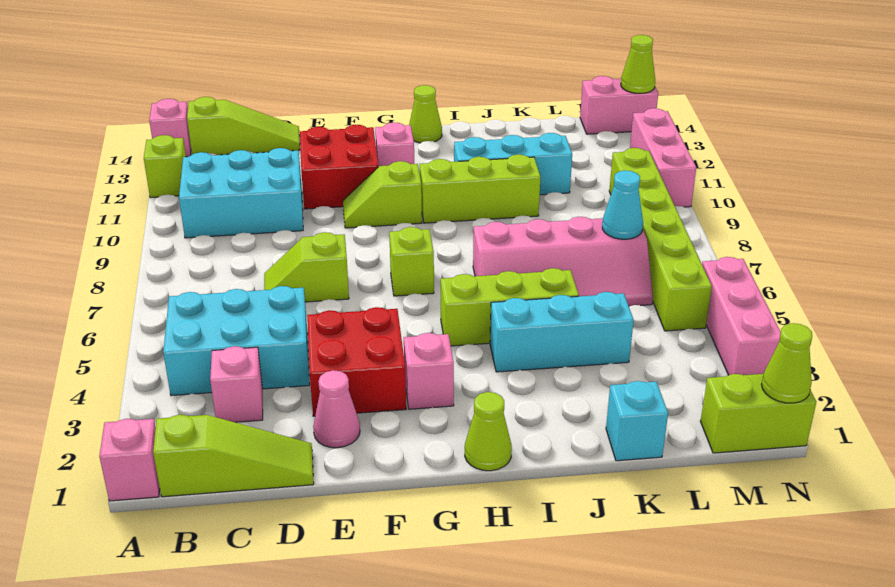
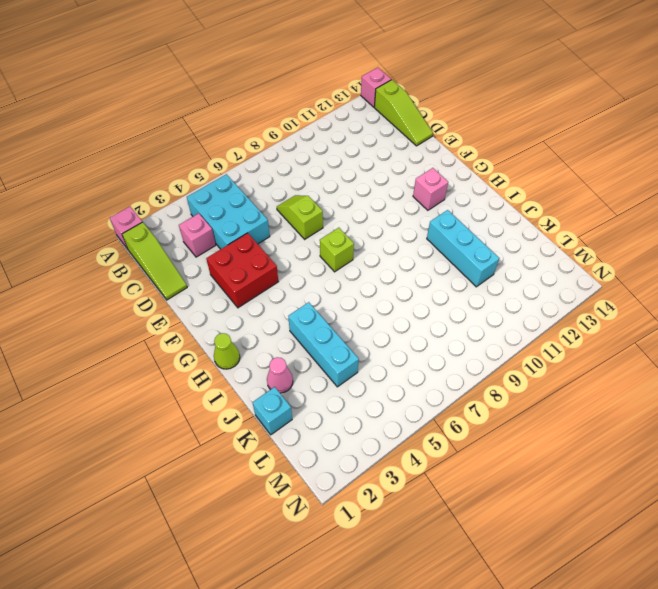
pink cone J2 level 1 -> pink cone E2 level 1
none -> lime brick A12 level 1
none -> cyan brick B10:D11 level 1
none -> red brick E11:F12 level 1
none -> lime slope F10:G10 level 1 top G

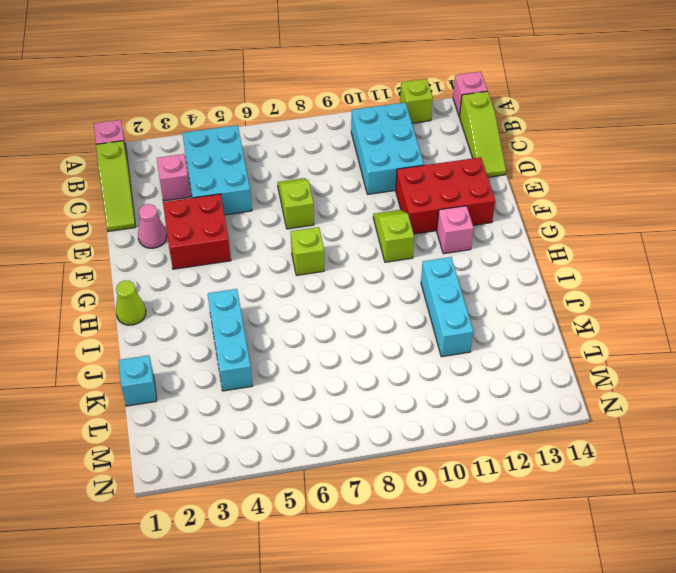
red brick E11:F13 level 1 -> red brick E11:F12 level 1
none -> pink brick G3 level 1
none -> lime brick H5:J5 level 1
none -> lime brick H10:J10 level 1
none -> lime cone H14 level 1

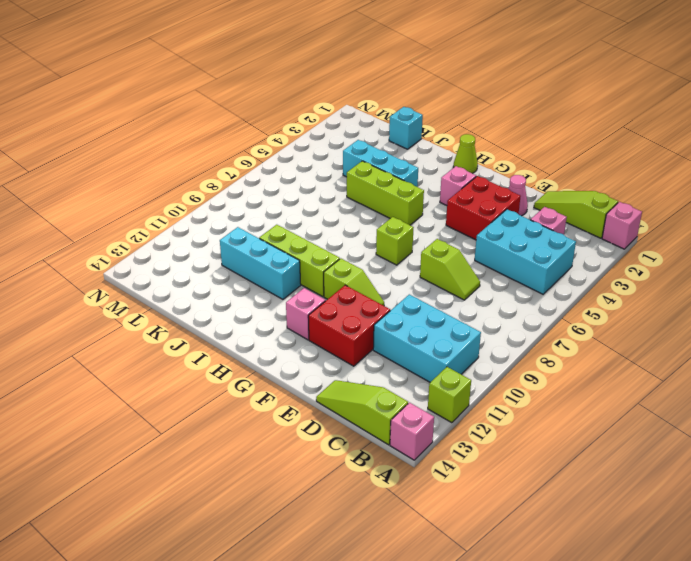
none -> lime cone H14 level 1
none -> pink slope I6:L7 level 1 top 7
none -> lime brick M1:N1 level 1
none -> lime brick M5:M10 level 1

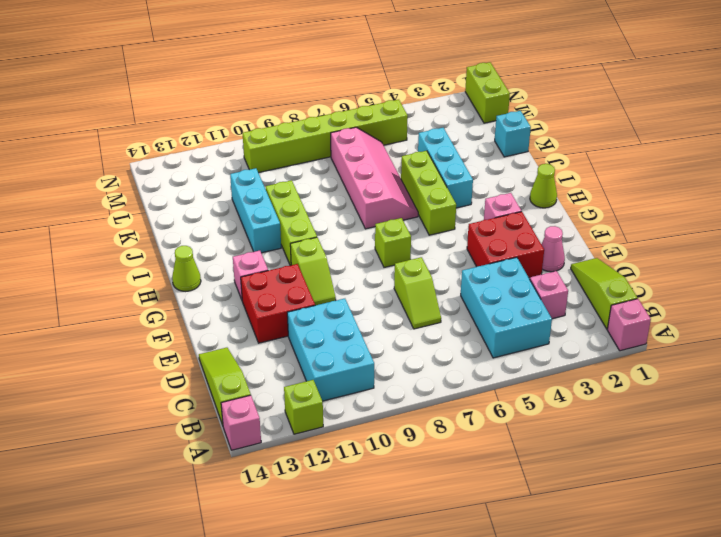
none -> pink brick M14:N14 level 1
none -> pink brick N3:N5 level 1
none -> pink brick N10:N12 level 1
none -> cyan cone L7 level 2

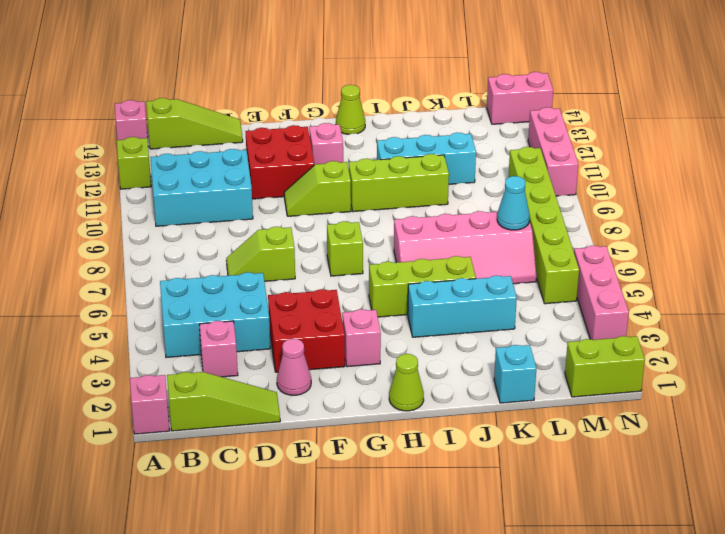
none -> lime cone N1 level 2
none -> lime cone N14 level 2

